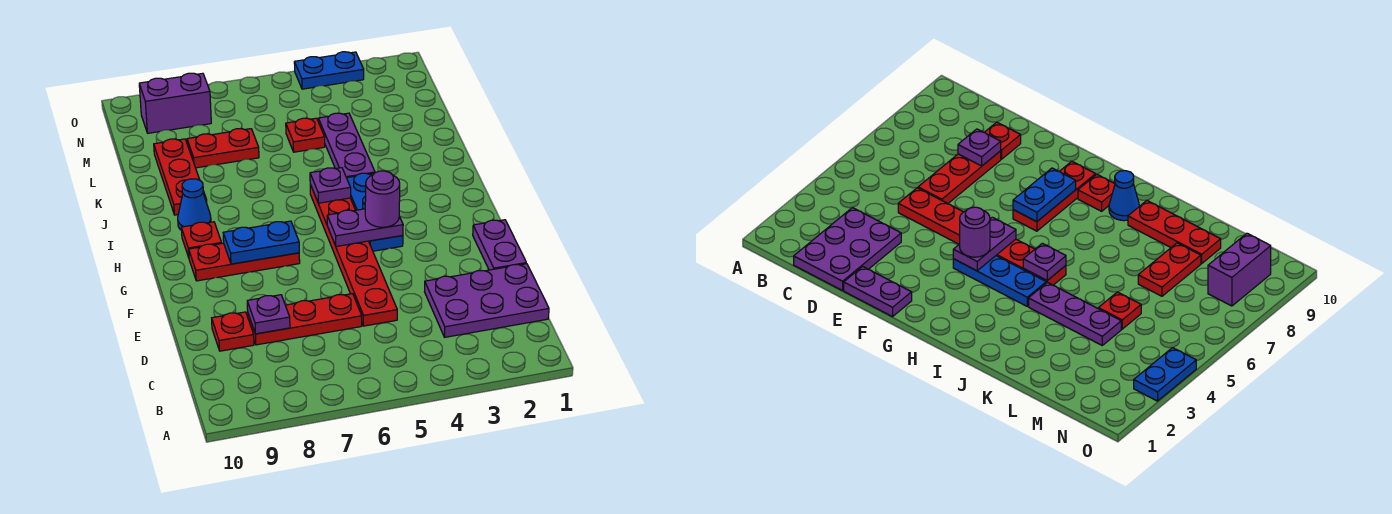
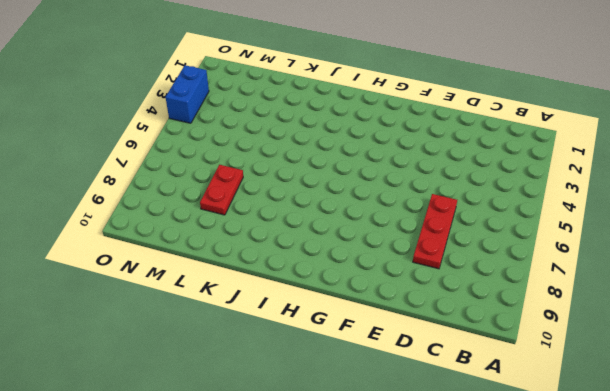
blue brick O3:O4 level 1 -> blue plate O3:O4 level 1
none -> purple plate C1:D3 level 1
none -> red plate D5:I5 level 1
none -> red plate D9 level 1

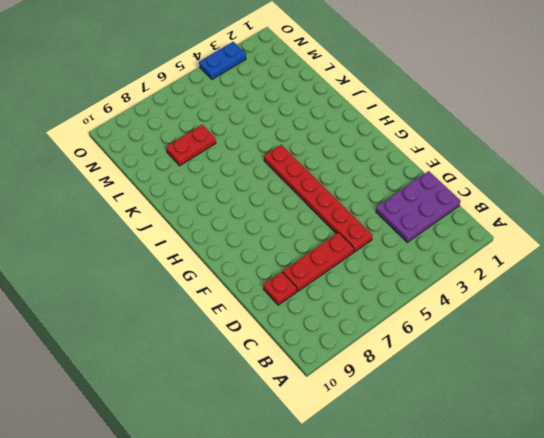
none -> purple plate E1:F1 level 1
none -> blue plate G4:I4 level 1
none -> red plate G7:G9 level 1

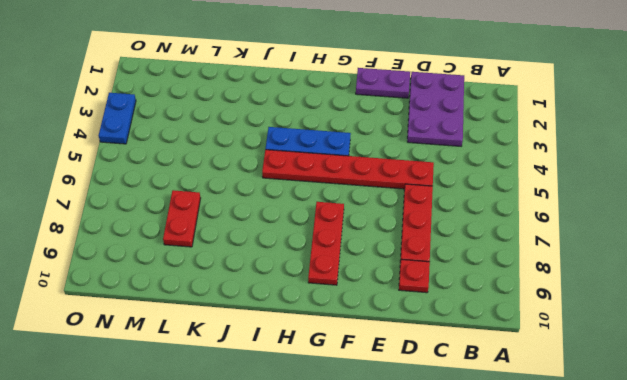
none -> red plate H9 level 1
none -> blue cone I9 level 1
none -> purple plate J4:L4 level 1

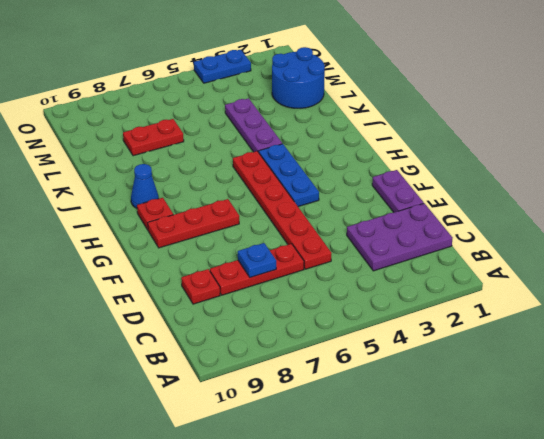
blue plate D7 level 2 -> none
blue round brick L1:M2 level 1 -> none
none -> red plate J9:L9 level 1
none -> red plate L5 level 1
none -> purple brick N8:N9 level 1

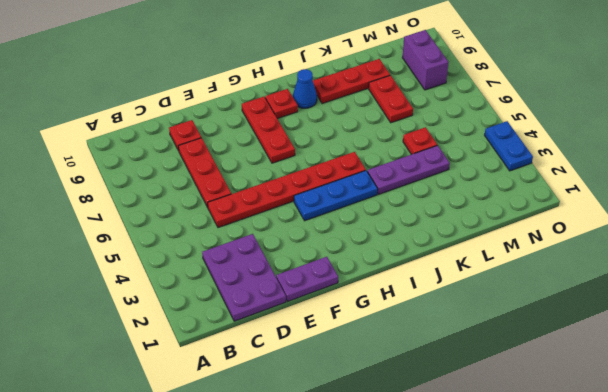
none -> purple plate D8 level 2
none -> purple plate G4:G5 level 2
none -> blue plate G7:G8 level 2

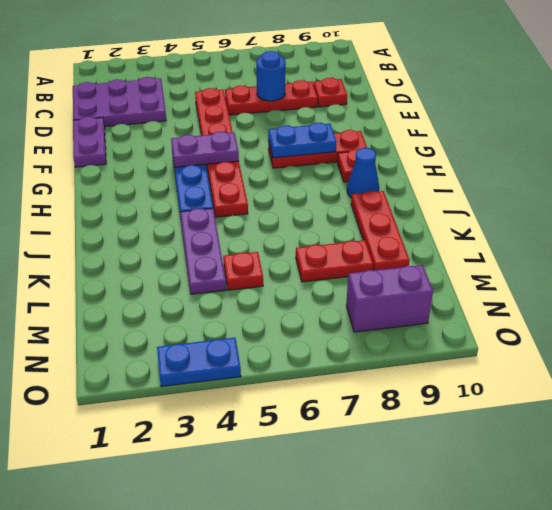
blue round brick D7 level 2 -> none
none -> purple plate D8 level 2
none -> purple plate I5 level 2
none -> purple round brick G4 level 3

